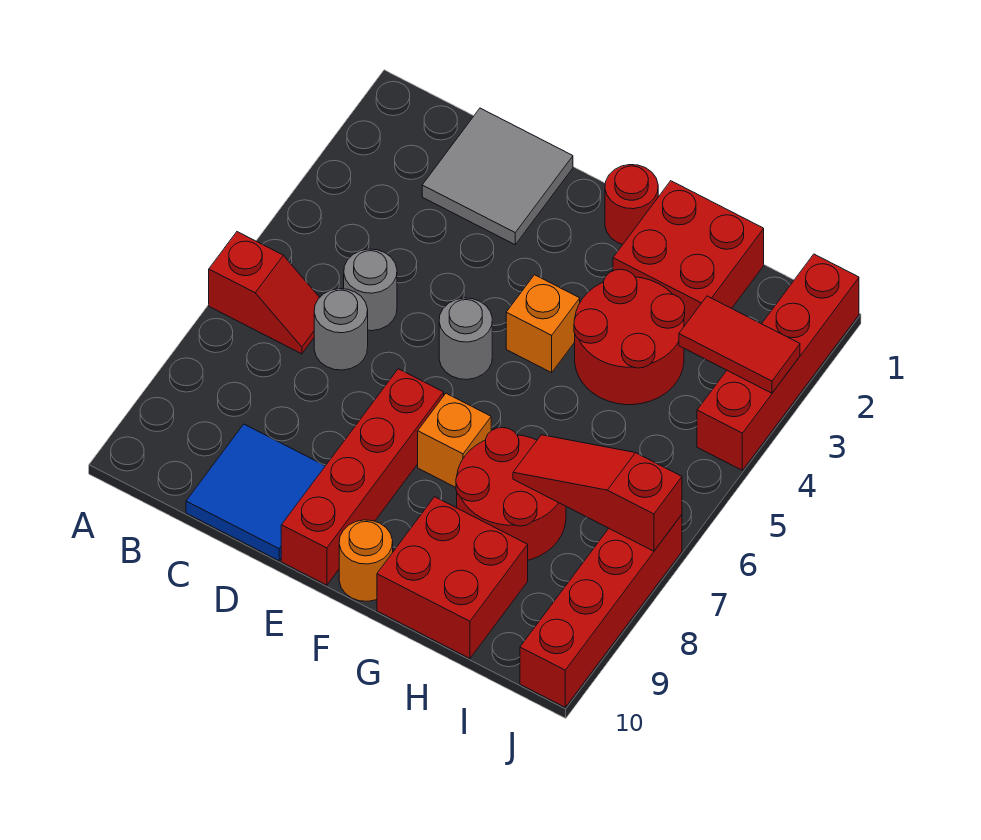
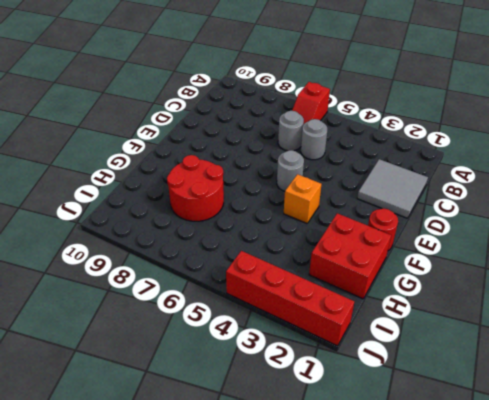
none -> blue tile C9:D10 level 1
none -> red brick E7:E10 level 1
none -> orange brick F7 level 1

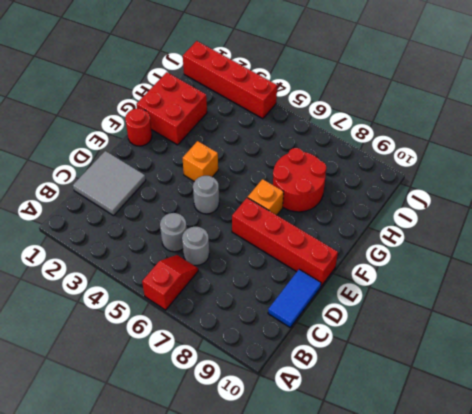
blue tile C10:D10 level 1 -> blue tile C9:D10 level 1
none -> orange round brick F10 level 1
none -> red round brick G3:H4 level 1
none -> red brick G9:H10 level 1

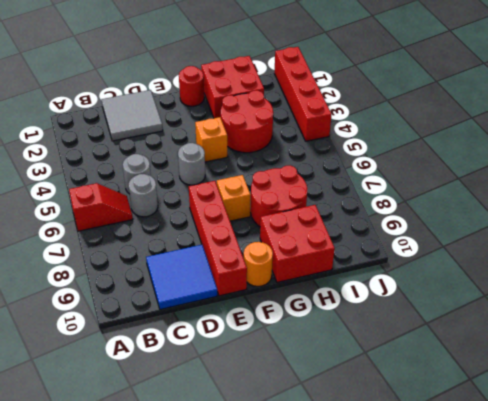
none -> red brick J7:J10 level 1
none -> red slope H7:J7 level 2 top J
none -> red tile I3:J3 level 2

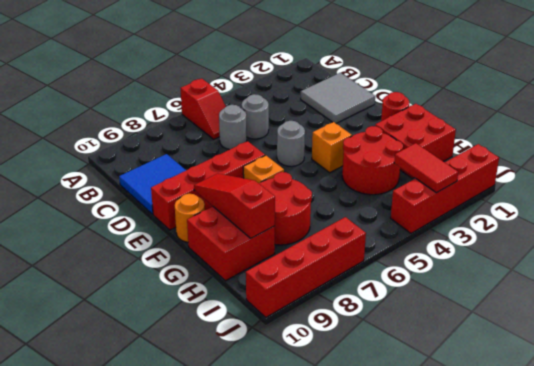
red slope F9:H9 level 2 top H -> red slope H7:J7 level 2 top J

